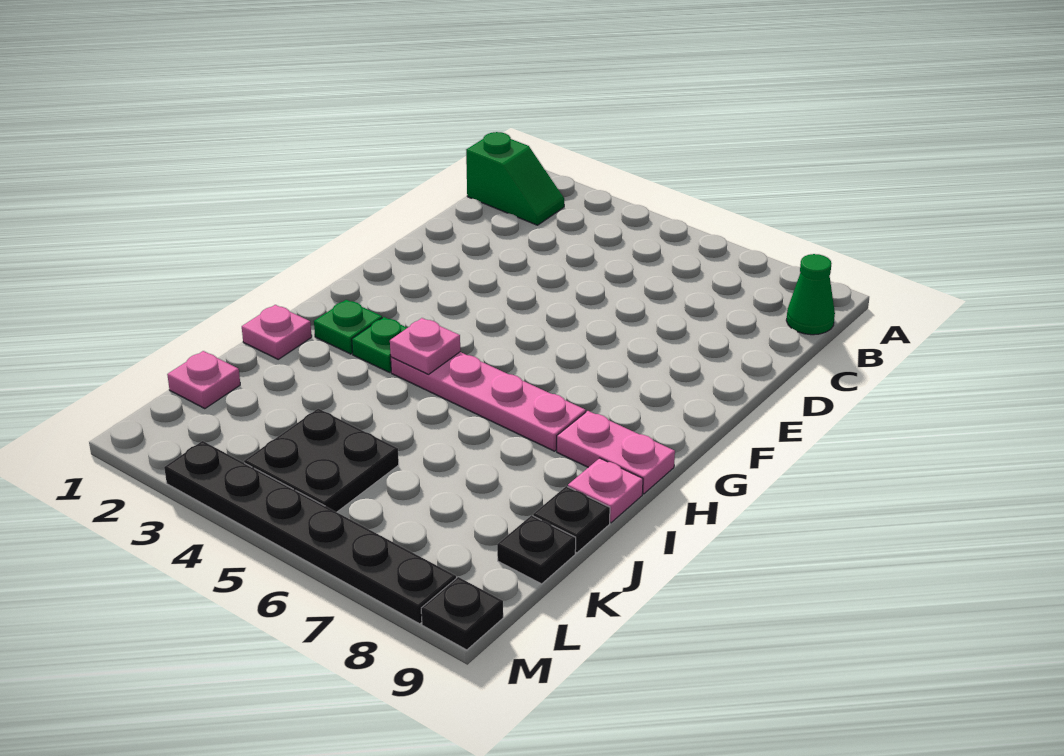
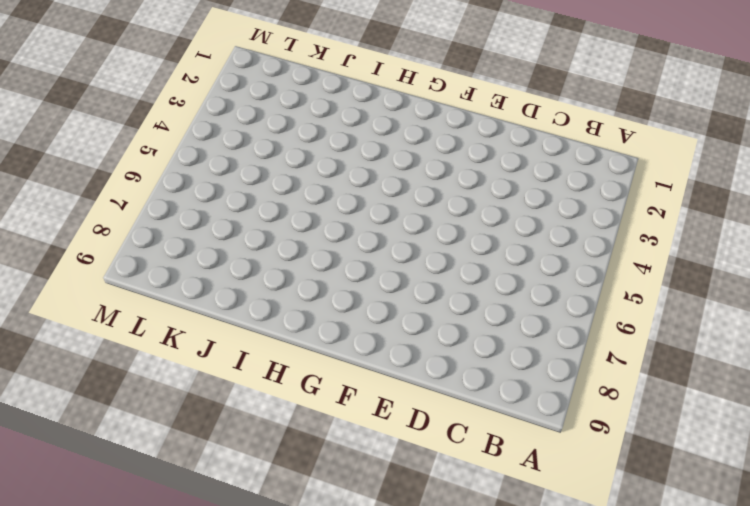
none -> green slope B1:B2 level 1 top 1
none -> green cone B9 level 1
none -> green plate H2 level 1

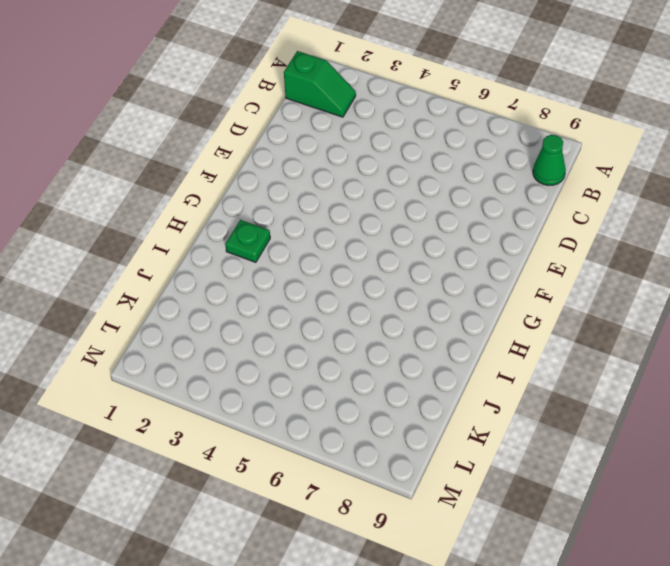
none -> green plate H3 level 1
none -> pink plate H4:H7 level 1
none -> pink plate H8:H9 level 1

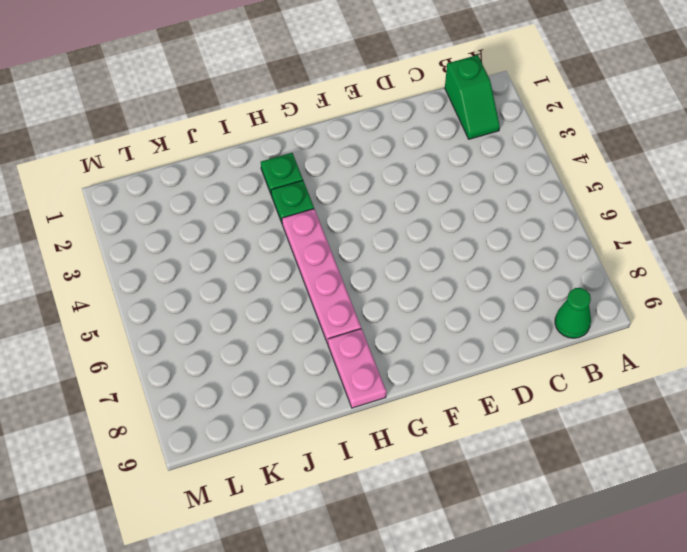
none -> pink plate I1 level 1
none -> pink plate I9 level 1
none -> black plate J9 level 1

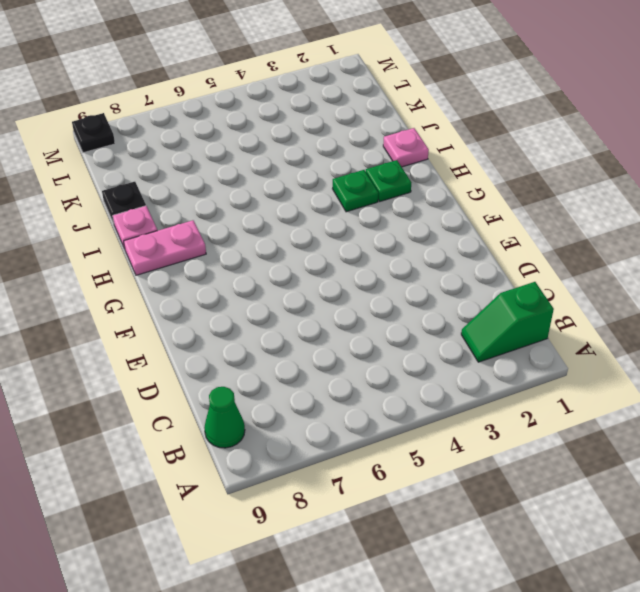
none -> pink plate H4:H7 level 1
none -> pink plate K1 level 1
none -> black plate K4:L5 level 1

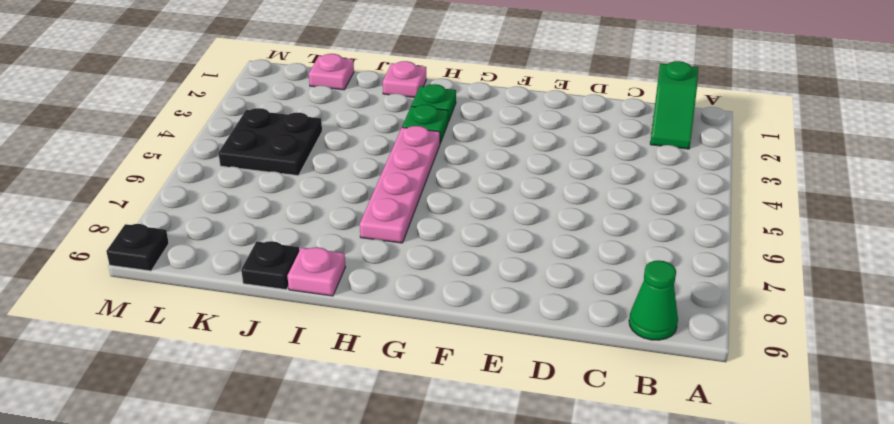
none -> pink plate H8:H9 level 1
none -> black plate K9 level 1
none -> black plate M3:M8 level 1

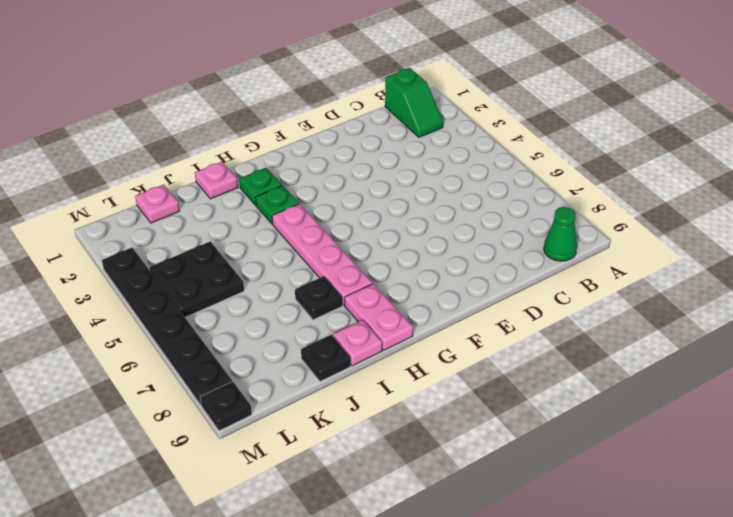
black plate I7 level 1 -> black plate K9 level 1
none -> pink plate H4 level 2

